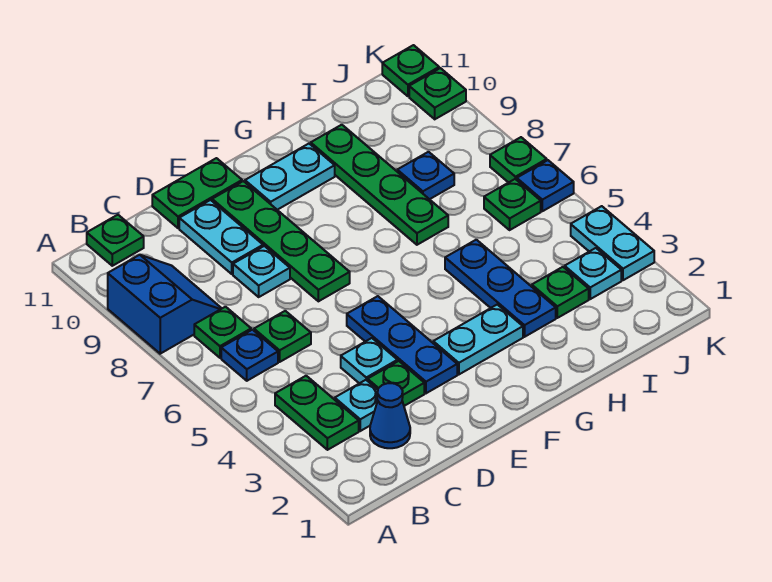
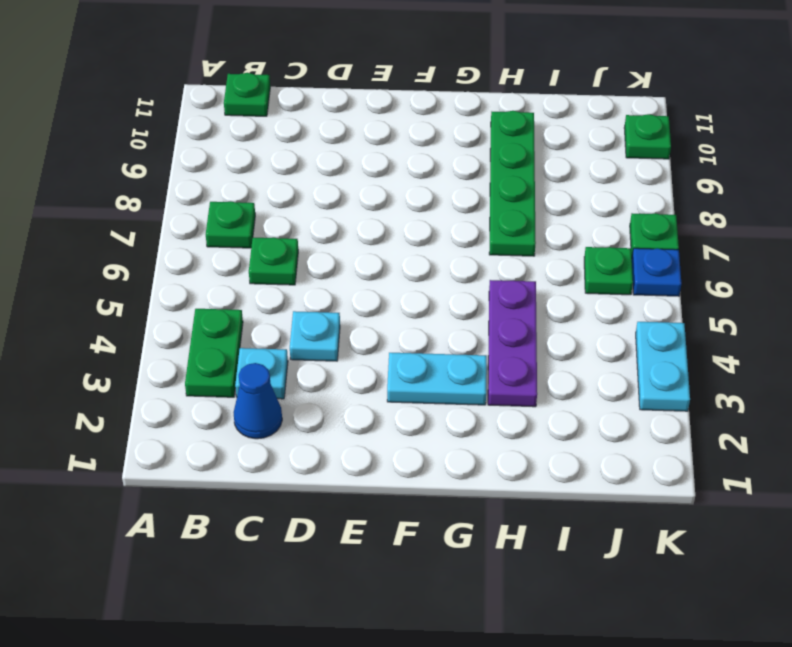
purple plate H3:H5 level 1 -> blue plate H3:H5 level 1
none -> blue slope A8:B9 level 1 top A
none -> blue plate B6 level 1
none -> green plate D3 level 1

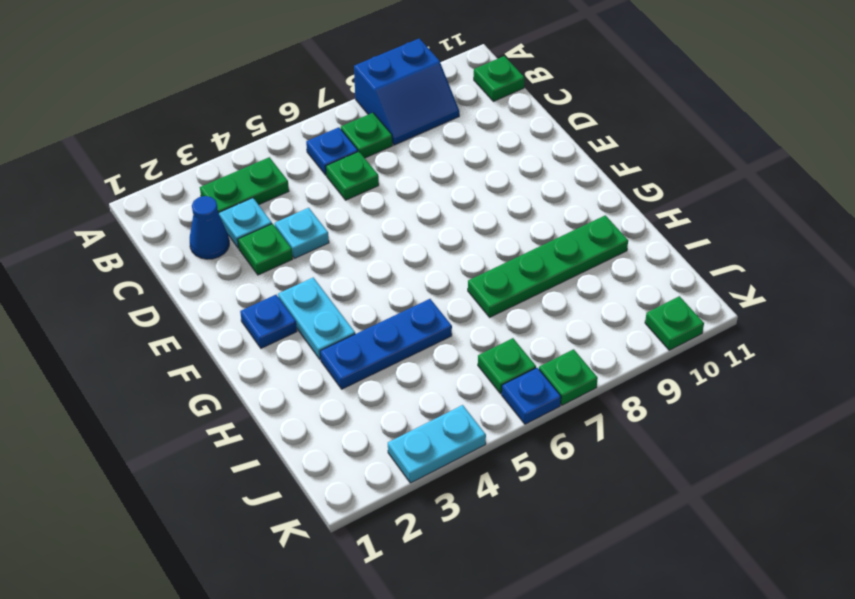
blue plate F2 level 1 -> blue plate I8 level 1
none -> cyan plate D8 level 1
none -> cyan plate D9:D10 level 1
none -> green plate D11:E11 level 1

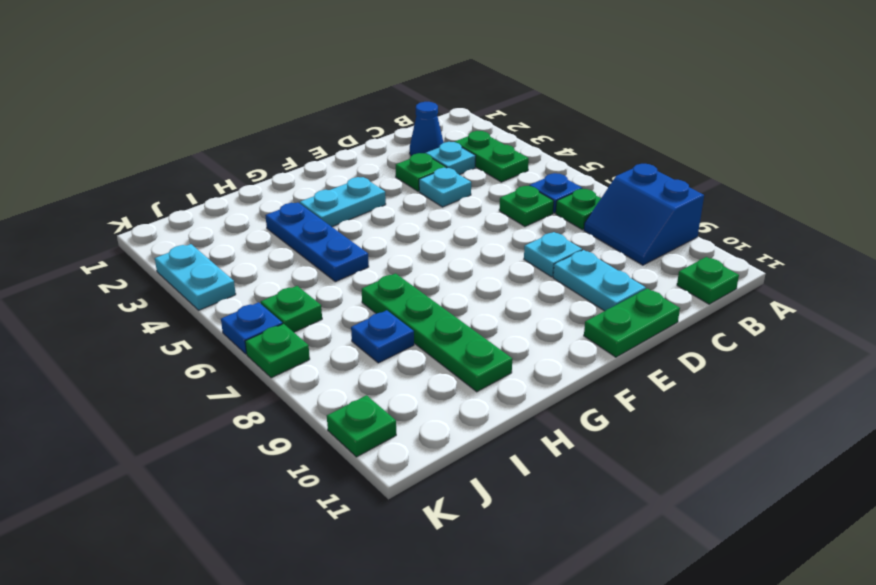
none -> blue plate E3:E5 level 1
none -> green plate E7:E10 level 1
none -> cyan plate F10:G10 level 1

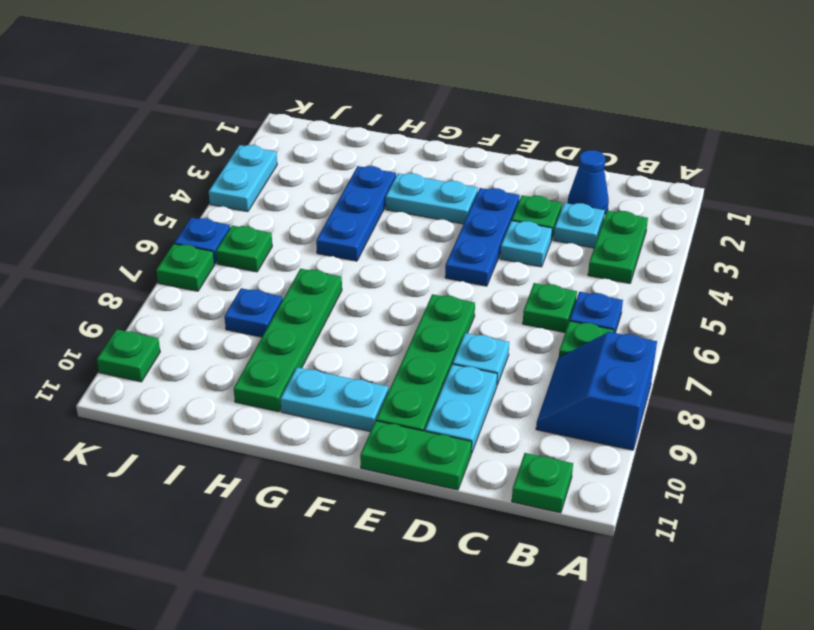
none -> green plate I3 level 1
none -> cyan plate J3 level 1
none -> green plate K11 level 1

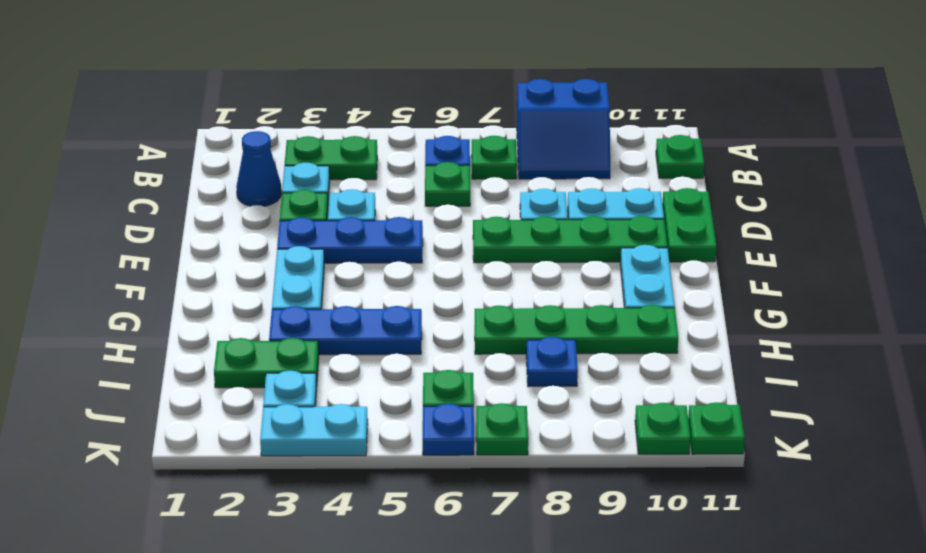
green plate I2:I3 level 1 -> green plate I3 level 1

